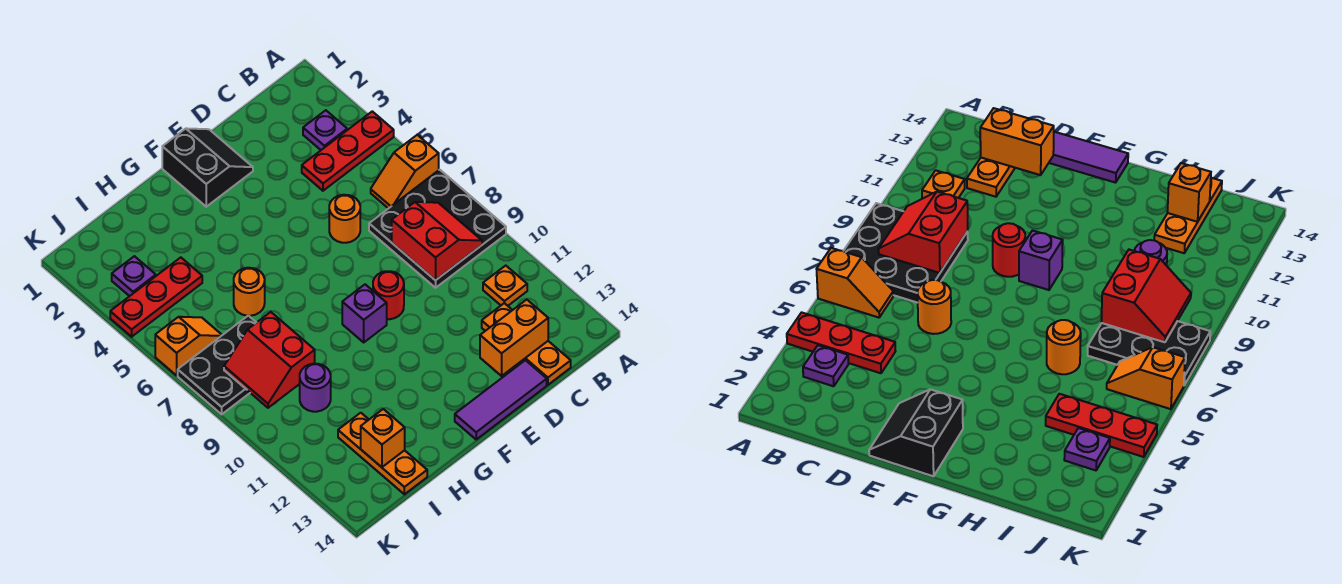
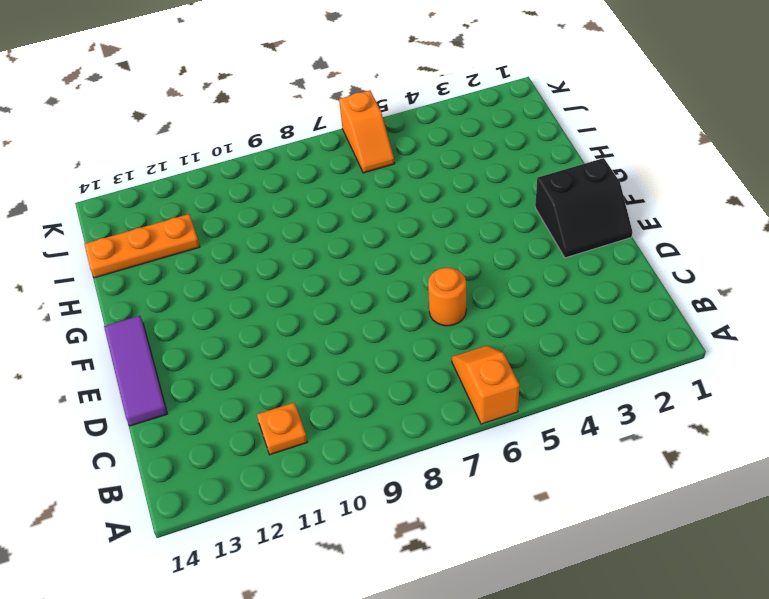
none -> red plate A4:C4 level 1
none -> black plate A7:C9 level 1
none -> purple plate B3 level 1

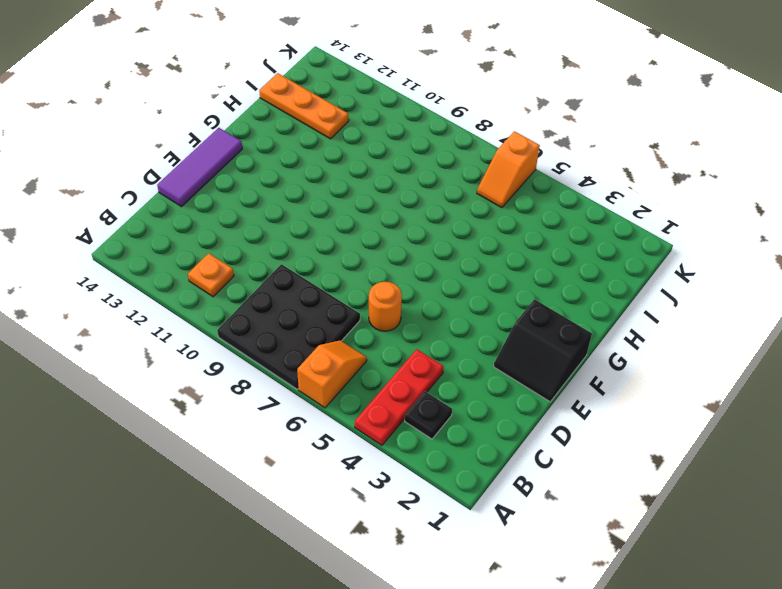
black plate B3 level 1 -> purple plate B3 level 1
none -> orange plate C12:C14 level 1
none -> red round brick E9 level 1
none -> purple brick F9 level 1

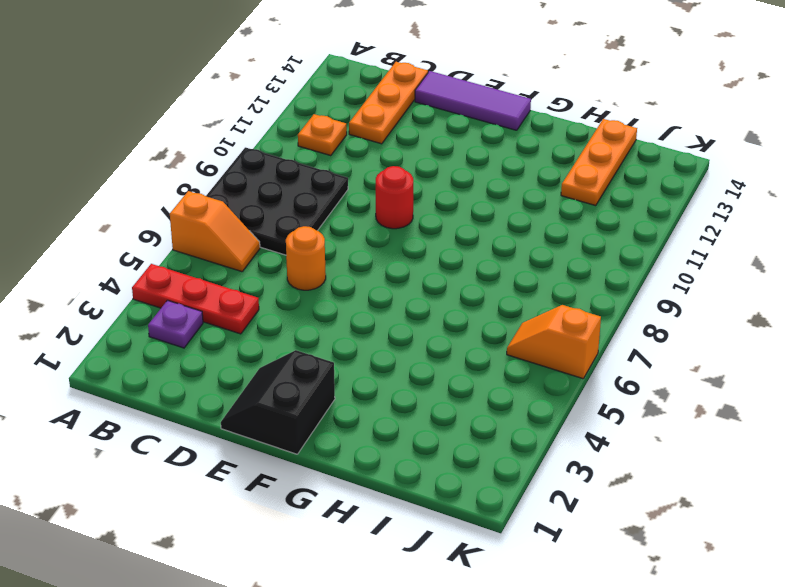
none -> purple brick F9 level 1
none -> orange round brick H6 level 1
none -> red plate I4:K4 level 1

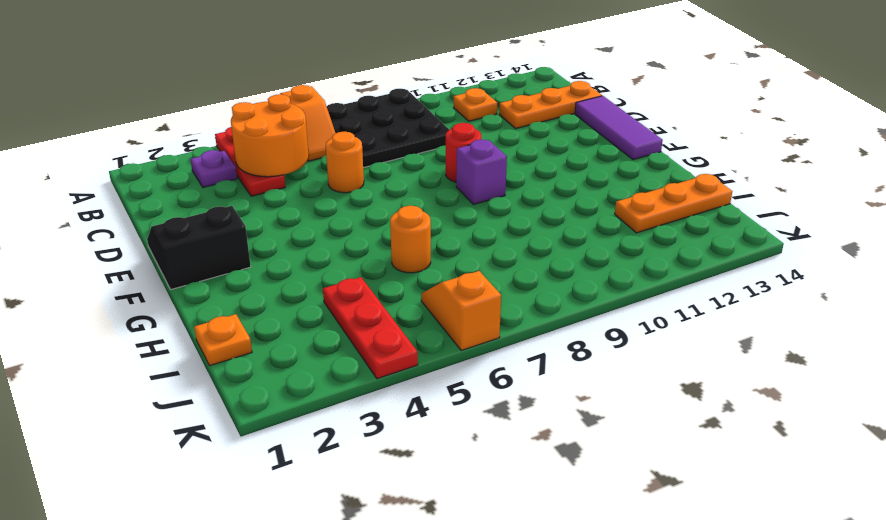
orange round brick B4:C5 level 2 -> none
orange plate I1 level 1 -> none
none -> black plate I7:K8 level 1
none -> purple round brick I10 level 1
none -> purple plate J3 level 1

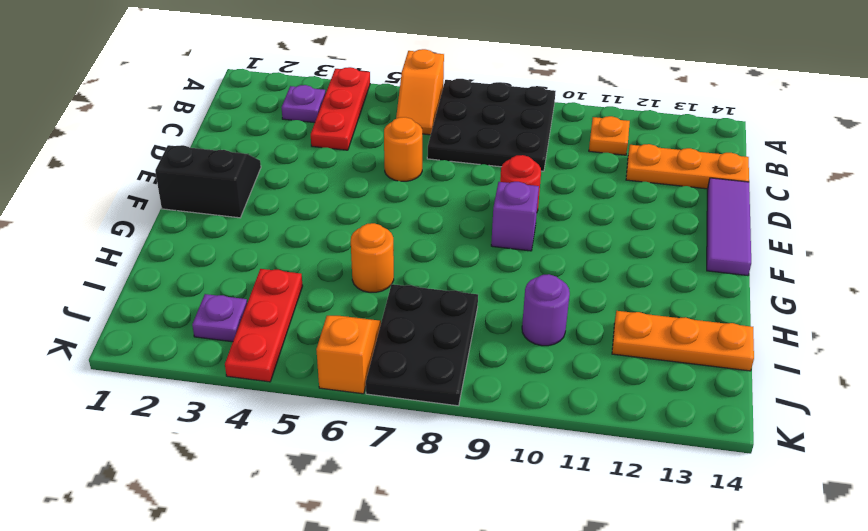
none -> red slope B8:C9 level 2 top C
none -> orange brick C13:D13 level 2
none -> red slope I8:J9 level 2 top I

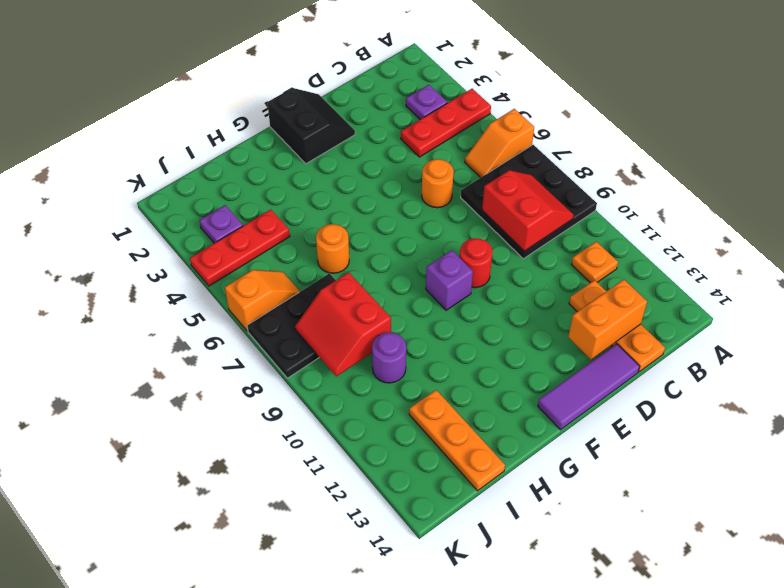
none -> orange brick I13 level 2

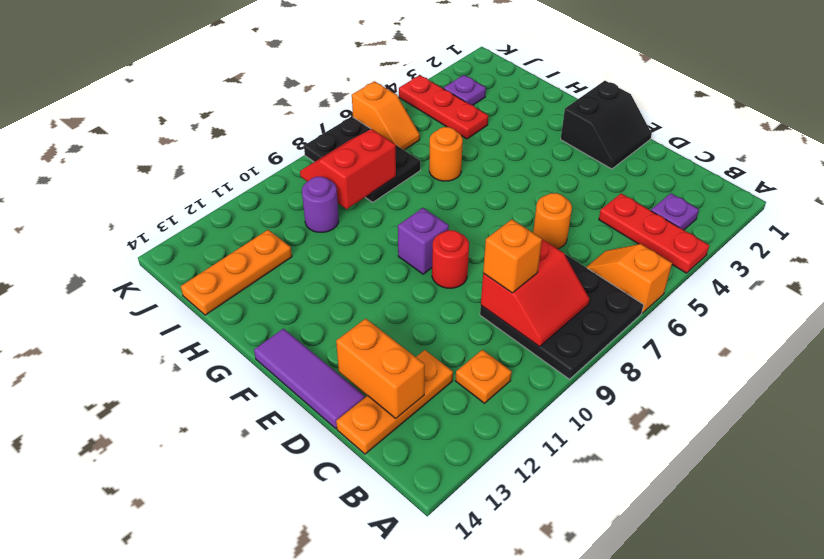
orange brick C9 level 3 -> orange brick I13 level 2

